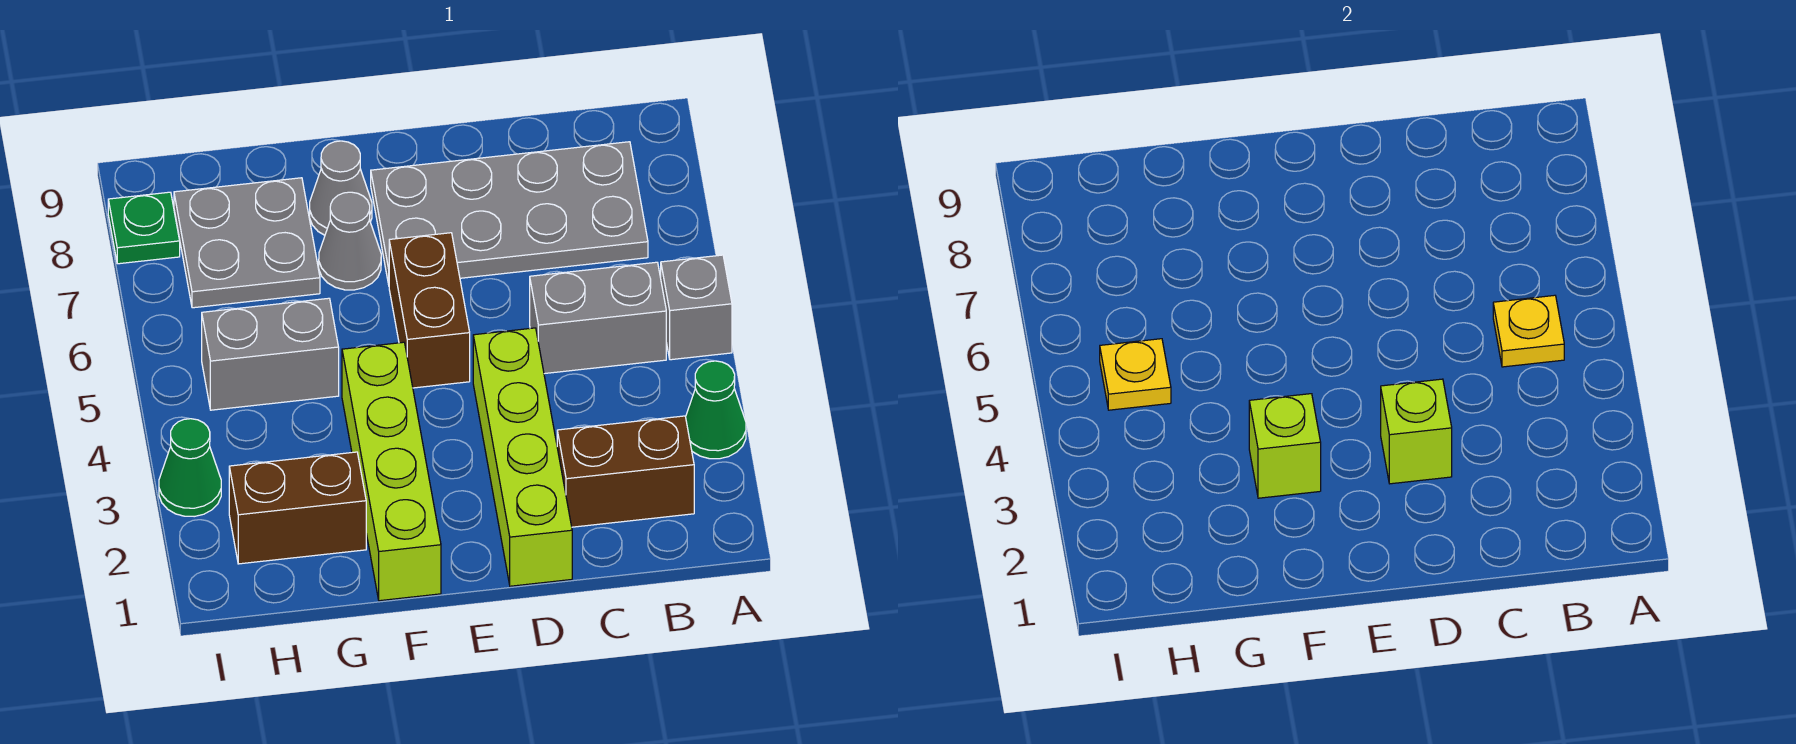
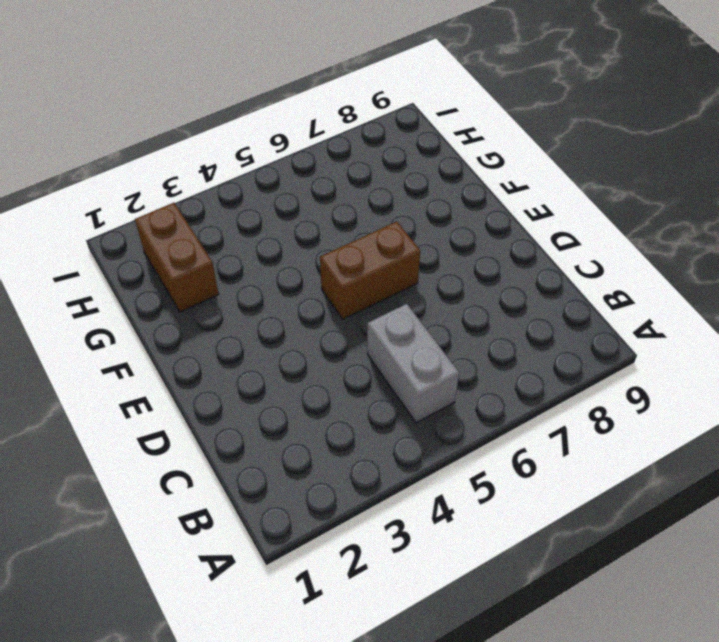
none -> green cone A3 level 1
none -> grey brick A5 level 1
none -> brown brick B2:C2 level 1

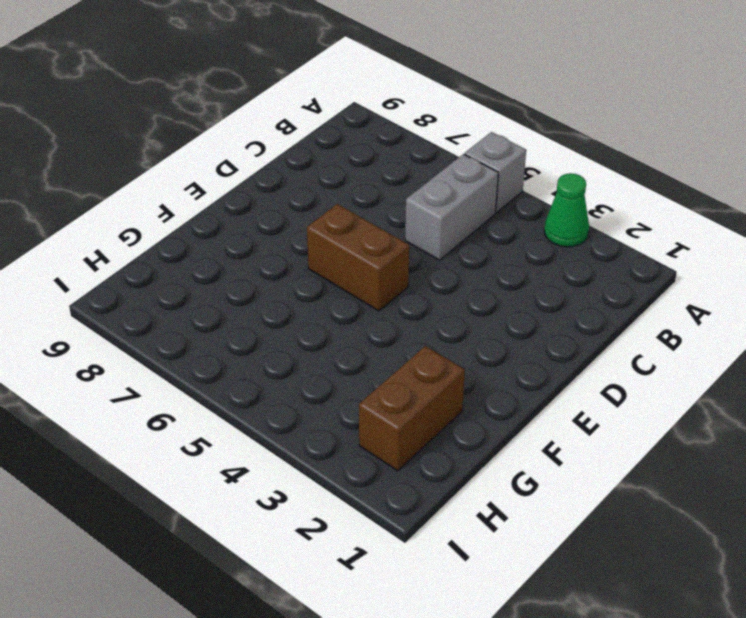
none -> brown brick B2:C2 level 1
none -> grey plate B7:E8 level 1
none -> lime brick D1:D4 level 1

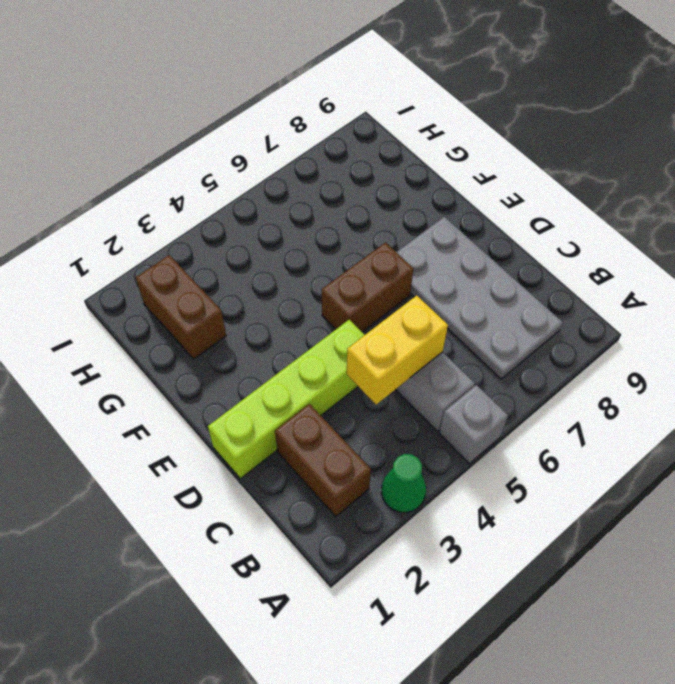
yellow brick C4:C5 level 2 -> none
none -> lime brick F1:F4 level 1
none -> grey cone F7 level 1
none -> grey cone F8 level 1

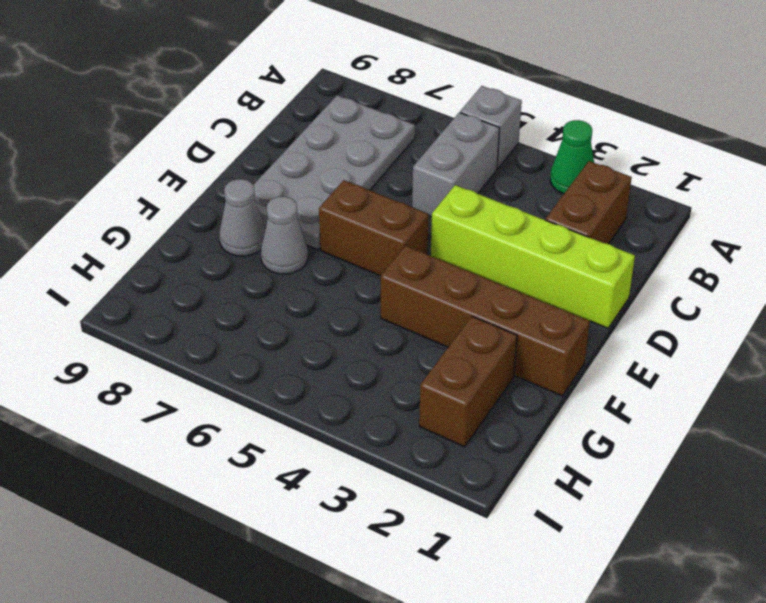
brown brick F1:F4 level 1 -> lime brick F1:F4 level 1
none -> grey brick G5:H5 level 1
none -> grey plate G7:H8 level 1
none -> green cone I3 level 1

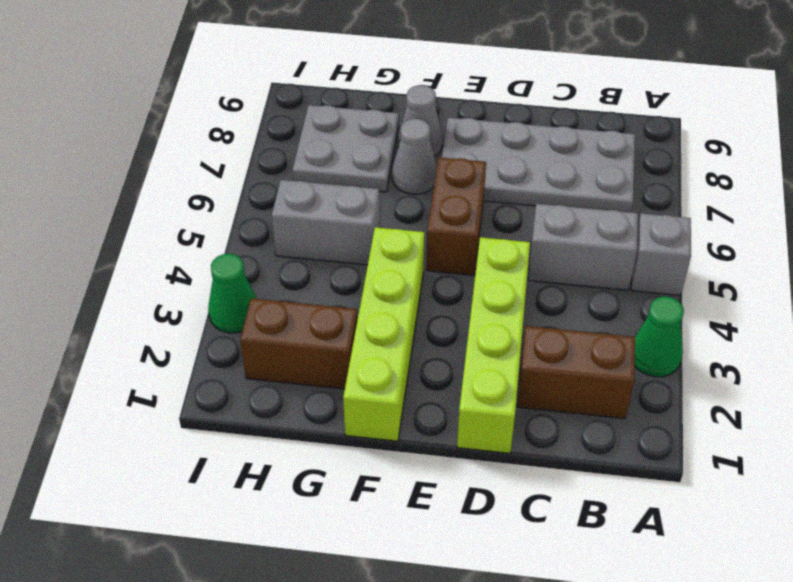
none -> green plate I8 level 1
none -> yellow plate B5 level 2
none -> lime brick D3 level 2

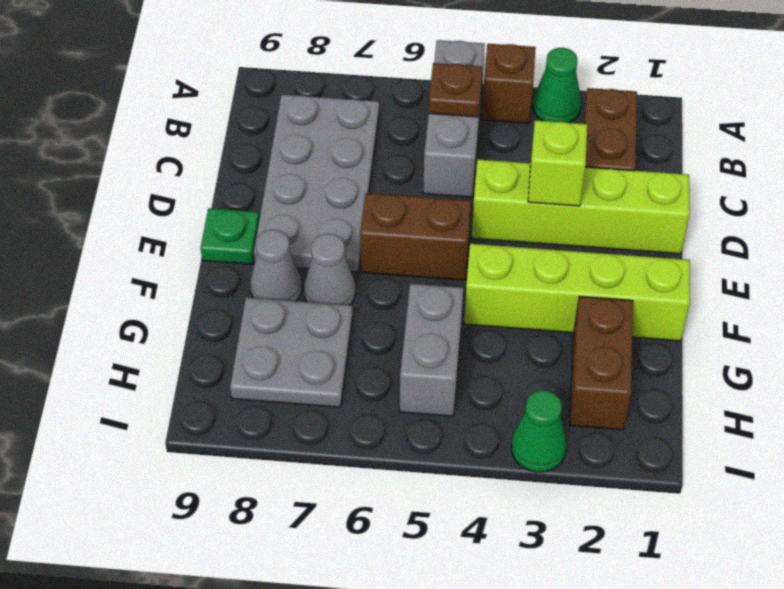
brown brick A4 level 1 -> none
brown plate B5 level 2 -> yellow plate B5 level 2
green plate E9 level 1 -> green plate I8 level 1
none -> lime brick F3 level 2
none -> yellow plate H5 level 2

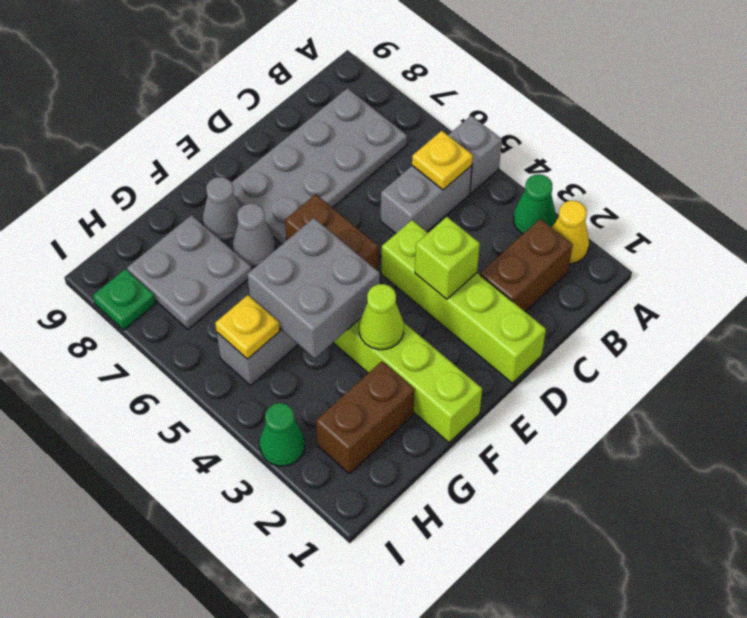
yellow cone A2 level 1 -> none
lime cone F3 level 2 -> lime brick F3 level 2
grey brick F4:G5 level 2 -> none

